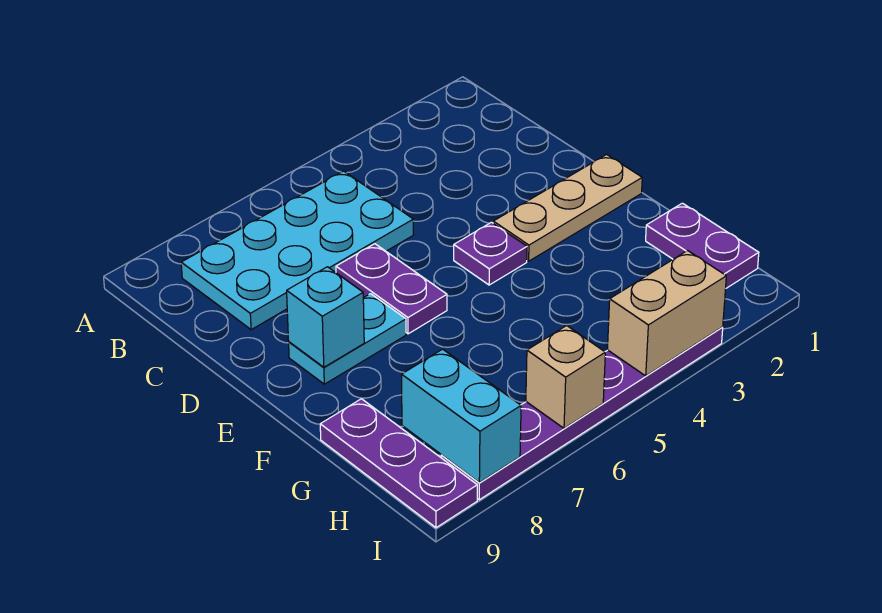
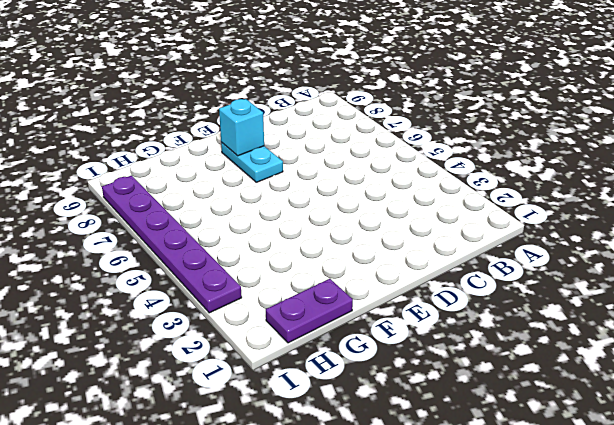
none -> cyan plate B5:C8 level 1
none -> purple plate D6:E6 level 1
none -> tan plate E1:E3 level 1

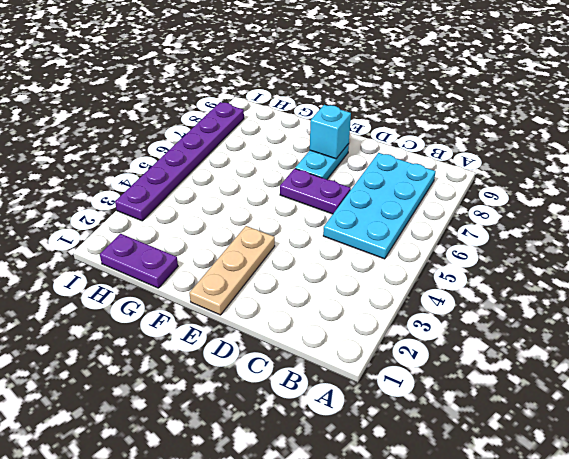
none -> purple plate E4 level 1
none -> purple plate G9:I9 level 1
none -> cyan brick H8:I8 level 2

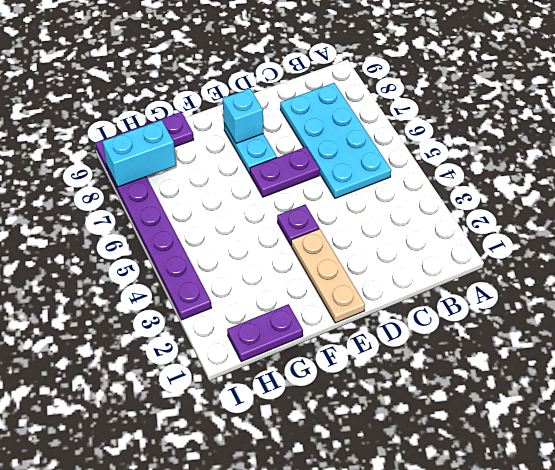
none -> tan brick I3:I4 level 2
none -> tan brick I6 level 2

